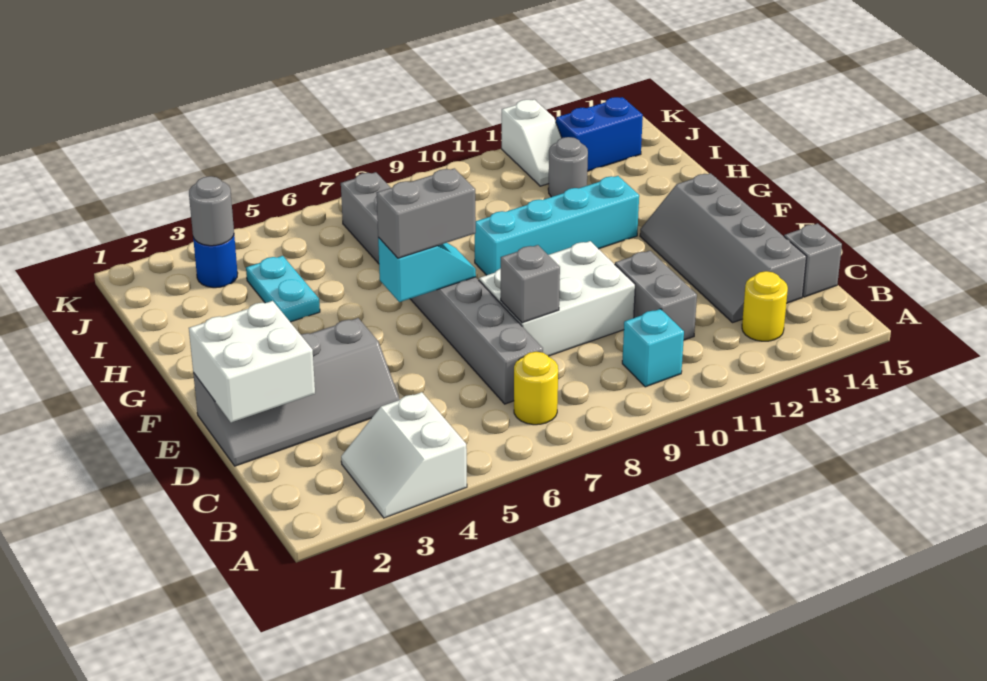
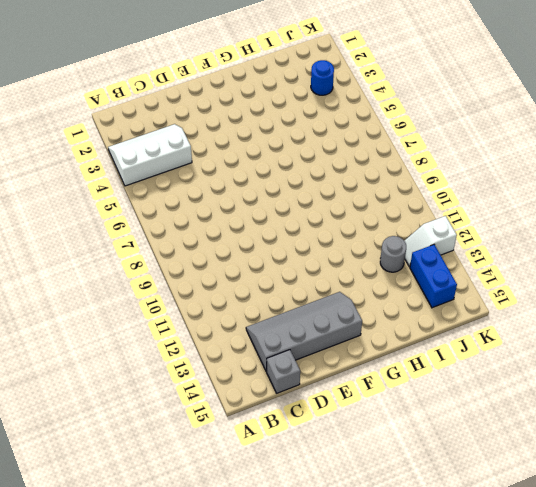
white slope A3:C4 level 1 top 4 -> white slope A3:B4 level 1 top 4
none -> yellow round brick B7 level 1
none -> cyan brick B10 level 1
none -> yellow round brick B13 level 1

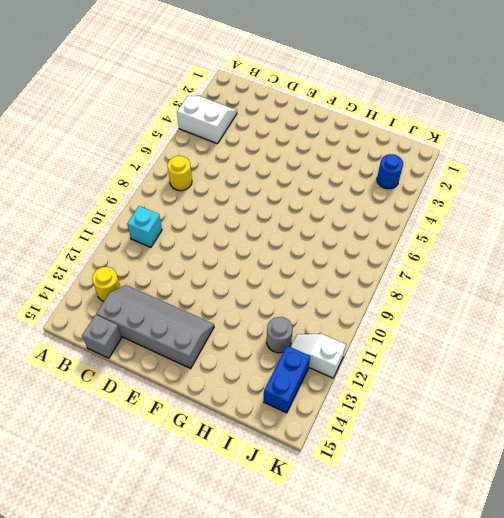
none -> grey brick C7:J7 level 1
none -> grey brick C11:D11 level 1
none -> grey slope D1:E4 level 1 top E

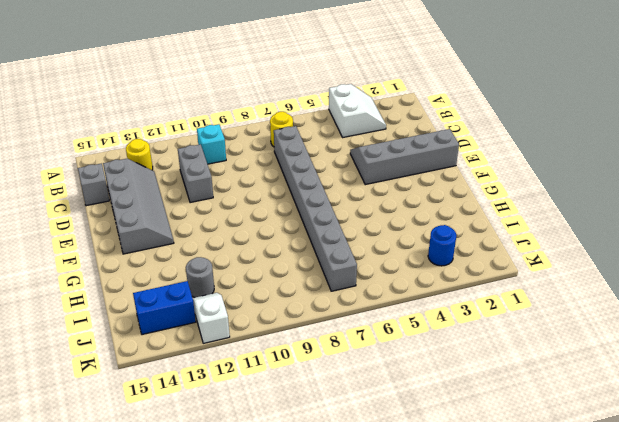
none -> white brick D8:E10 level 1
none -> cyan brick G9:G12 level 1
none -> cyan plate H4:I4 level 1

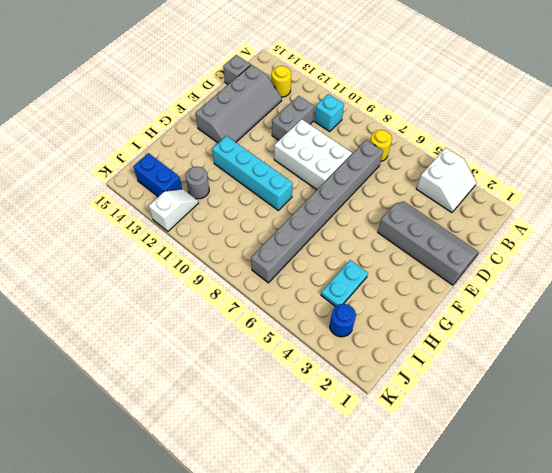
none -> white brick D1:E2 level 2
none -> grey brick D8 level 2
none -> cyan slope F6:F7 level 2 top 6

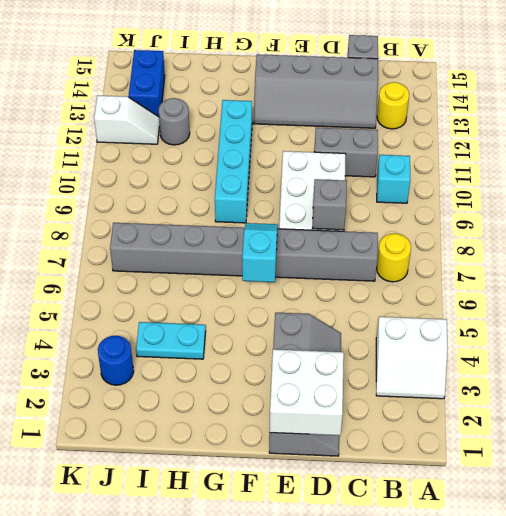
none -> grey round brick J3 level 2
none -> grey brick F6:F7 level 3

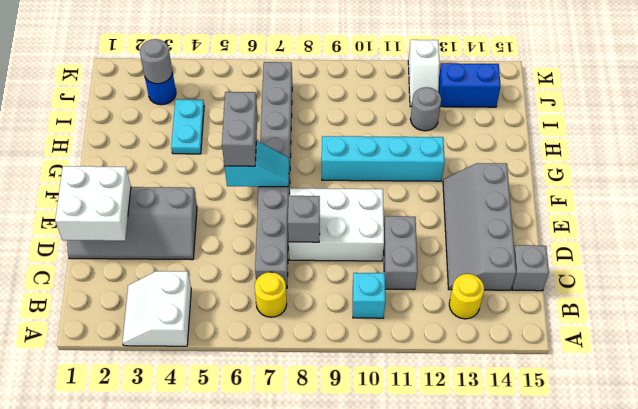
grey brick F6:G6 level 3 -> grey brick F6:F7 level 3

